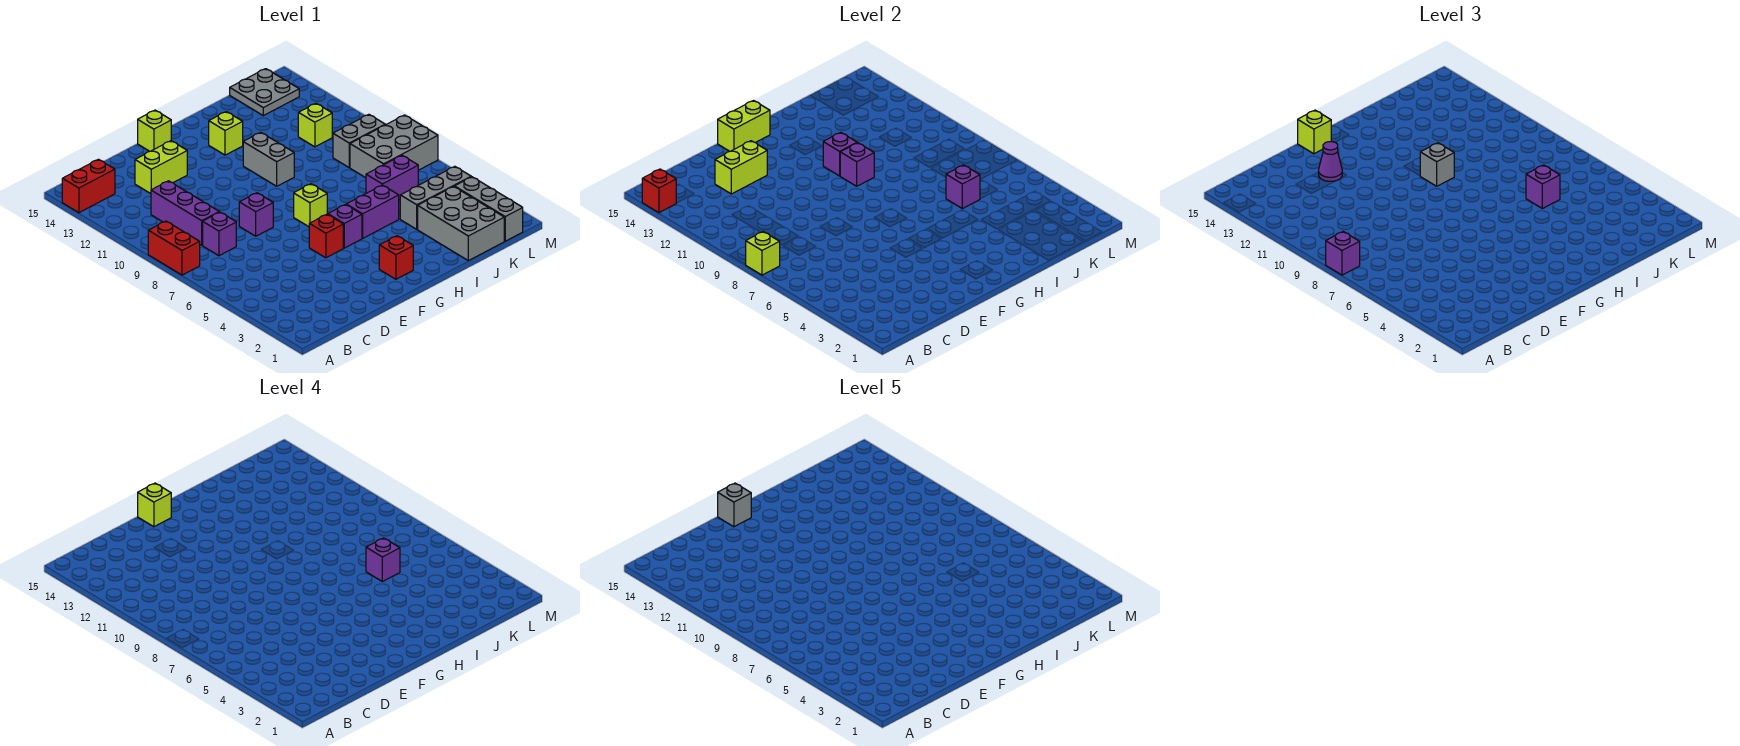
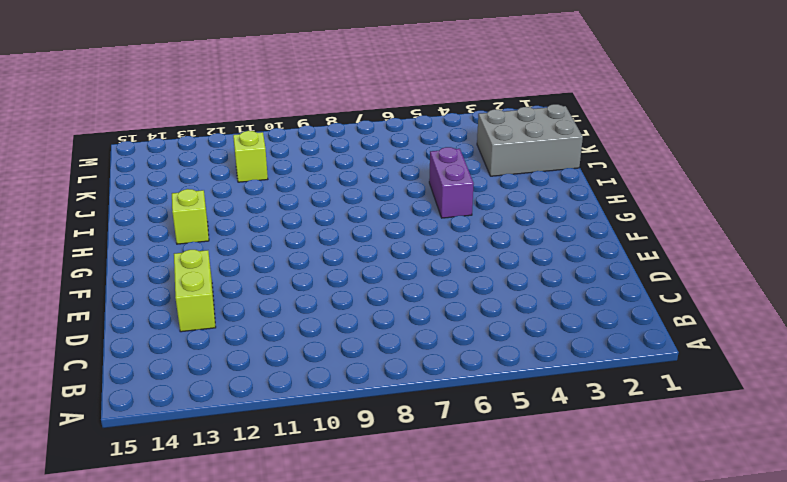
none -> red brick A8:A9 level 1
none -> red brick A14:B14 level 1
none -> purple brick C8 level 1
none -> purple brick C9:C11 level 1

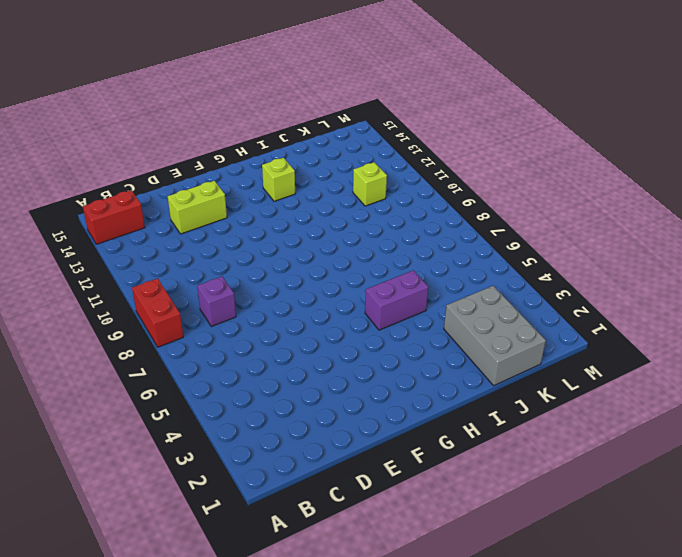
none -> purple brick C9:C11 level 1
none -> purple brick E8 level 1
none -> red brick F5 level 1
none -> lime brick F15 level 1

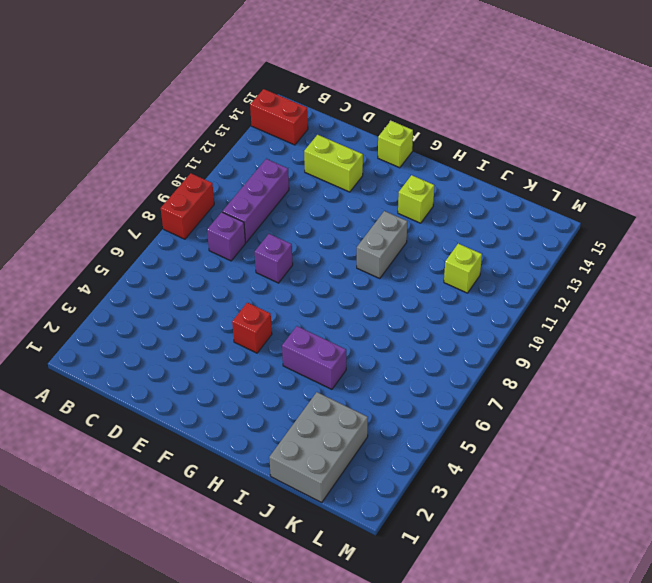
none -> red brick G2 level 1
none -> purple brick G5 level 1
none -> lime brick G7 level 1
none -> grey brick J4:L4 level 1

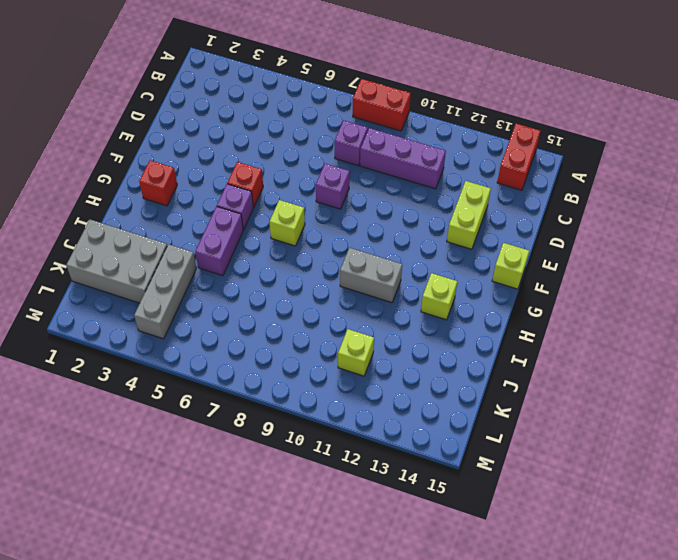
none -> purple brick J6:K6 level 1
none -> grey brick K7:M8 level 1
none -> grey brick K9:L9 level 1
none -> grey plate K14:L15 level 1

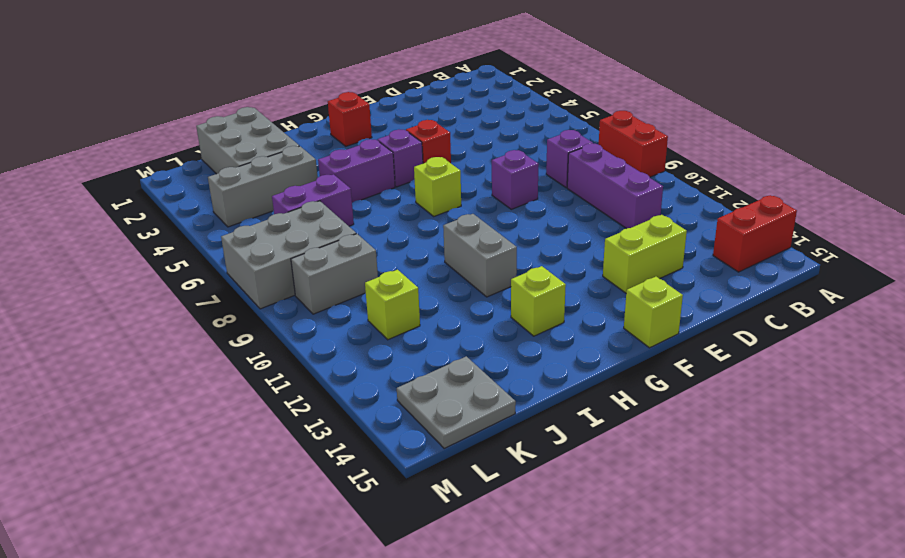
none -> grey brick L1:L3 level 1
none -> lime brick A8 level 2
none -> red brick A14 level 2
none -> lime brick D13:E13 level 2

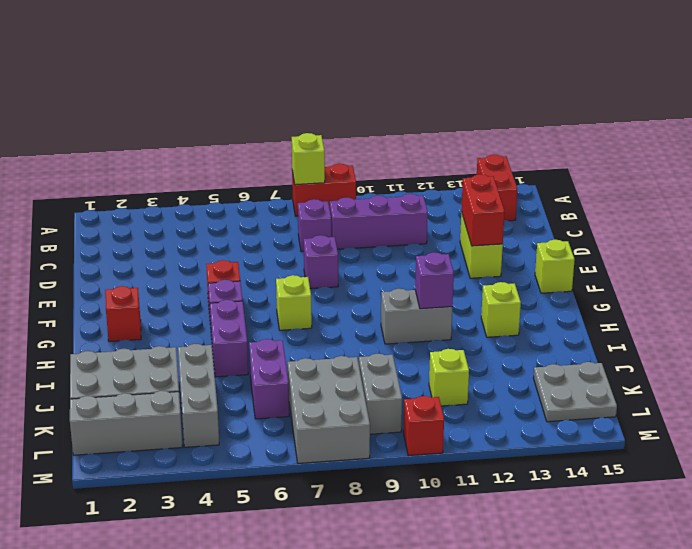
red brick D13:E13 level 2 -> lime brick D13:E13 level 2
red brick M10 level 1 -> red brick A14 level 2
none -> lime brick F15:G15 level 2
none -> purple brick H10 level 2
none -> purple brick J6 level 2
none -> purple brick A8 level 3

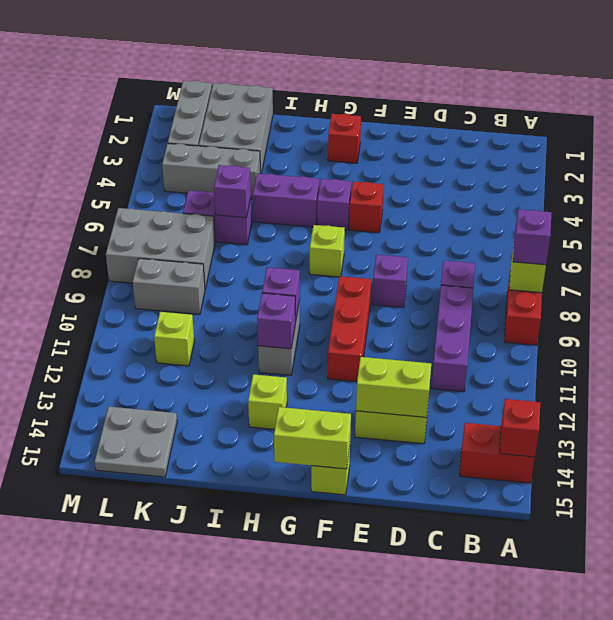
red brick F9:F11 level 1 -> none
none -> purple cone E13 level 3
none -> lime brick F15 level 3
none -> grey brick H10 level 3
none -> purple brick J6 level 3

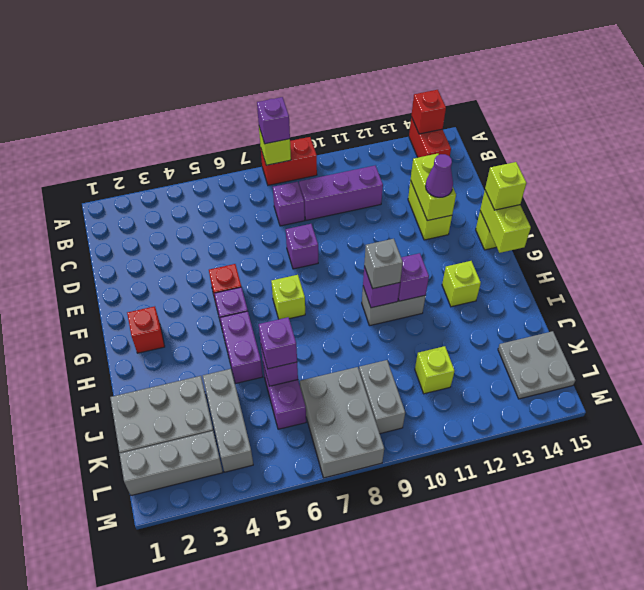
none -> lime brick F15 level 4
none -> purple brick J6 level 4
none -> grey brick F15 level 5

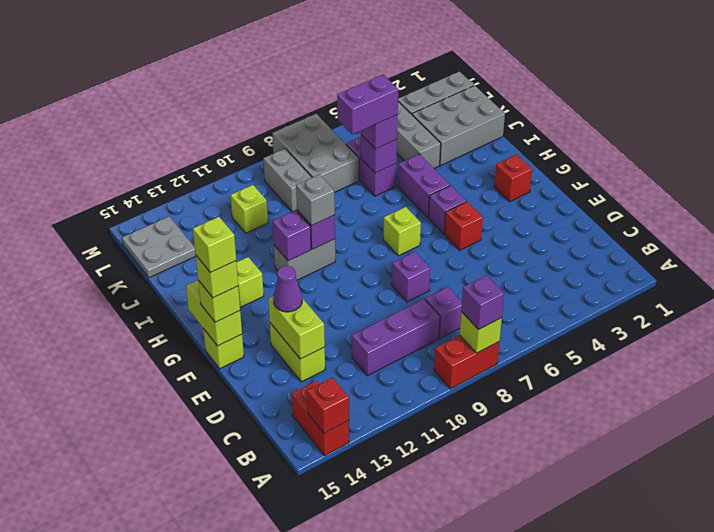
lime brick F15 level 5 -> grey brick F15 level 5
purple brick J6:J7 level 4 -> purple brick J6 level 4

